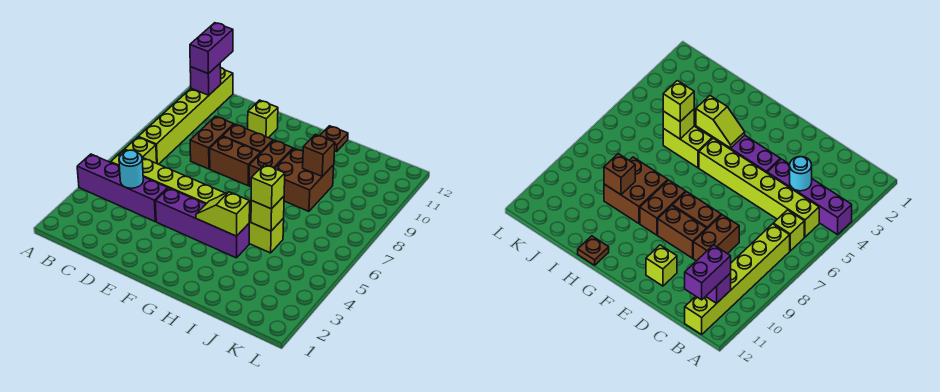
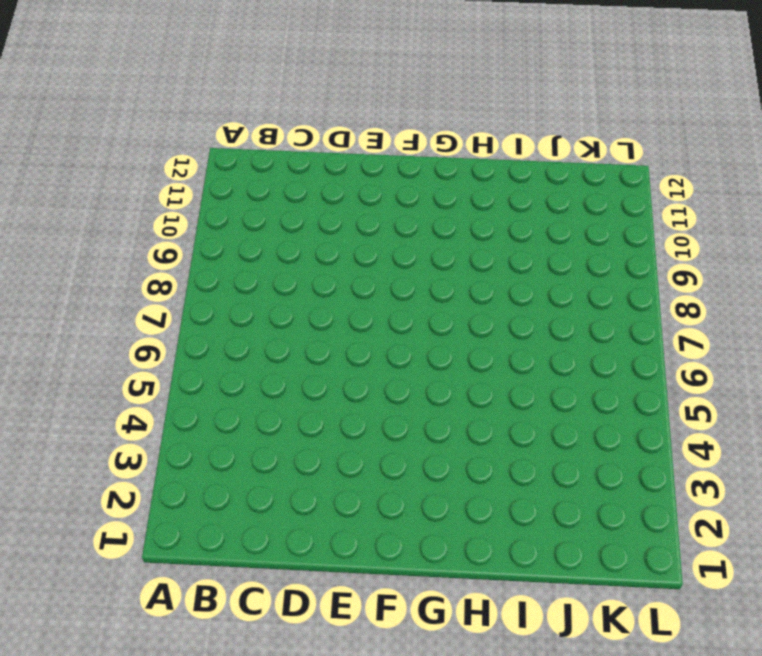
none -> purple brick A4:D4 level 1
none -> lime brick B5:G5 level 1
none -> lime brick B6 level 1

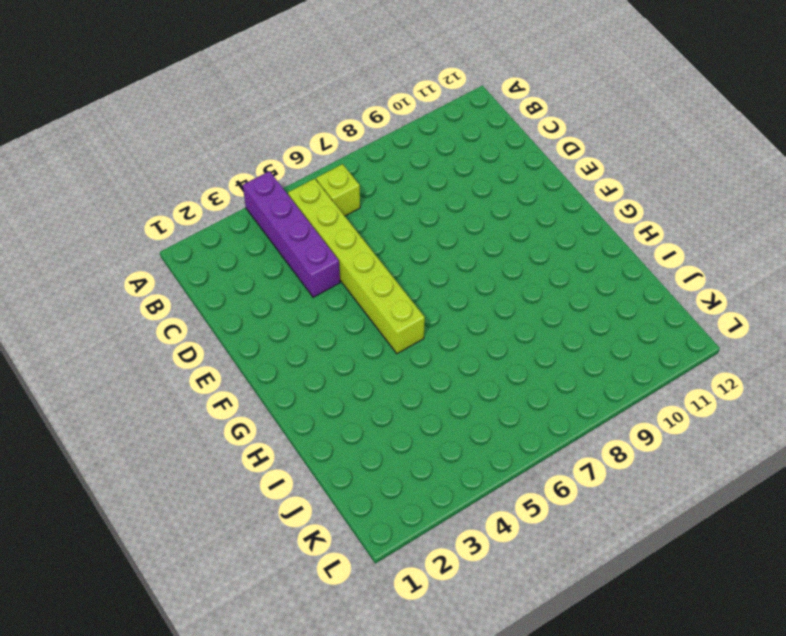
none -> lime brick B7:B12 level 1
none -> brown brick D8:D9 level 1
none -> purple brick E4:H4 level 1

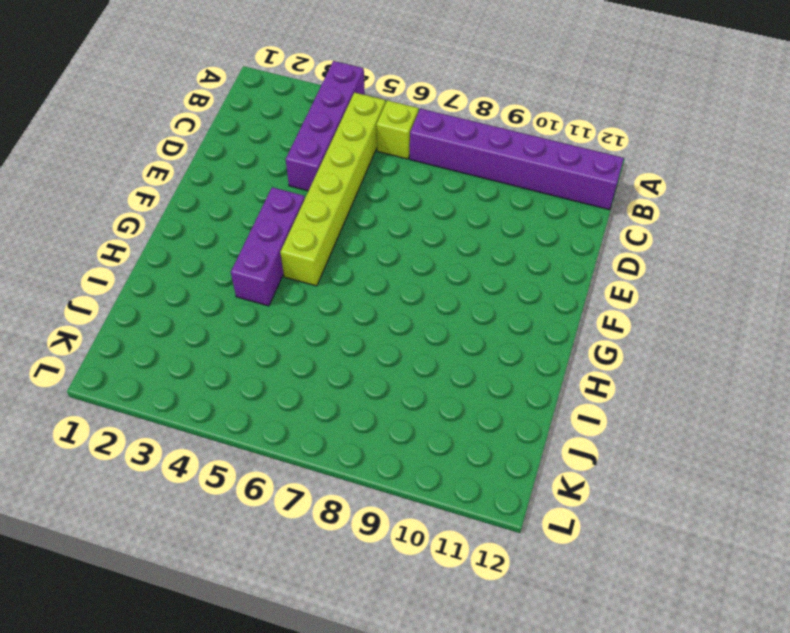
purple brick B7:B12 level 1 -> lime brick B7:B12 level 1
purple brick F4:H4 level 1 -> purple brick E4:H4 level 1
none -> brown brick D8:D9 level 1
none -> brown brick E8:F8 level 1
none -> brown brick E9:F9 level 1

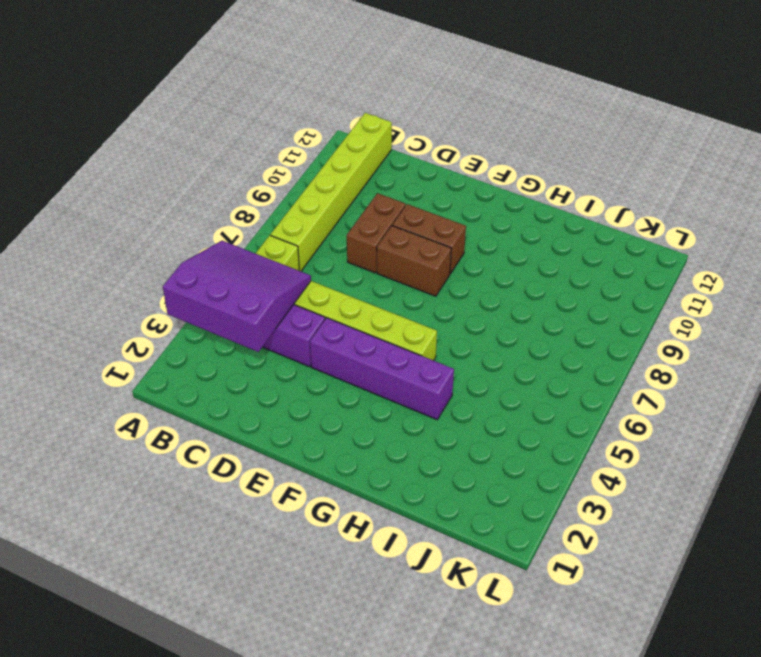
purple slope A3:C5 level 2 top 3 -> cyan round brick C4 level 2
none -> lime brick E11 level 1
none -> brown brick G8:G9 level 1
none -> lime brick H5:I5 level 1

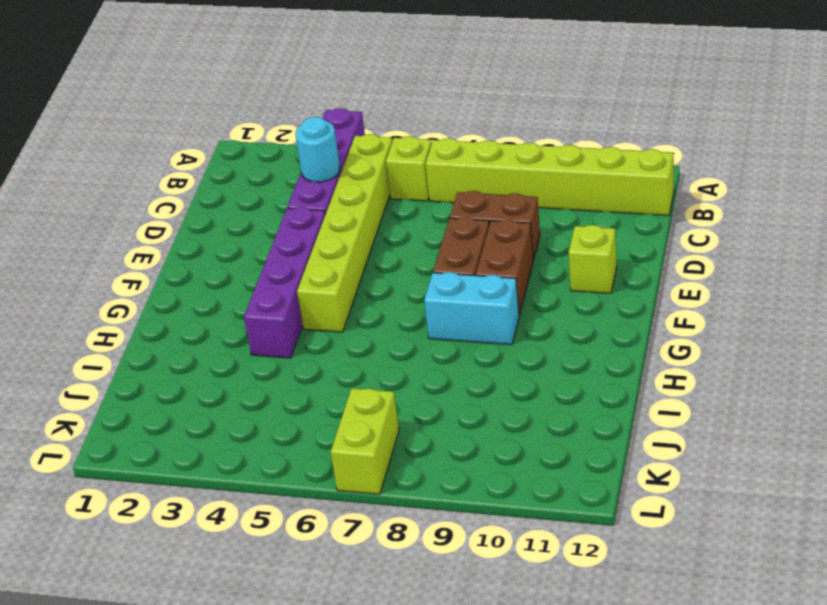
cyan brick G8:G9 level 1 -> brown brick G8:G9 level 1
lime brick K7:L7 level 1 -> lime brick H5:I5 level 1
none -> brown brick H8:I9 level 1
none -> brown plate H12 level 1
none -> purple brick B11 level 2

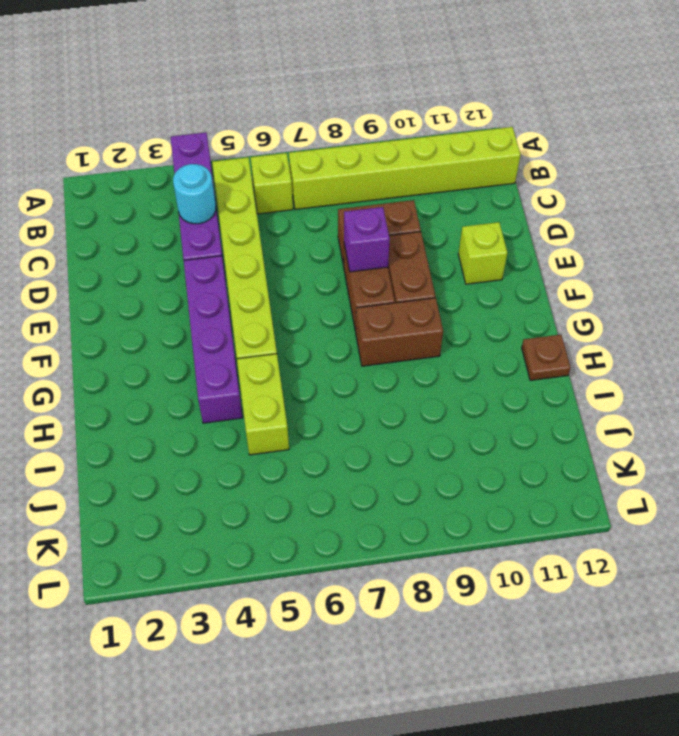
purple brick E8 level 2 -> purple brick B11 level 2
none -> brown brick H8:I9 level 1
none -> lime slope G4:H4 level 2 top H
none -> lime brick I5 level 2

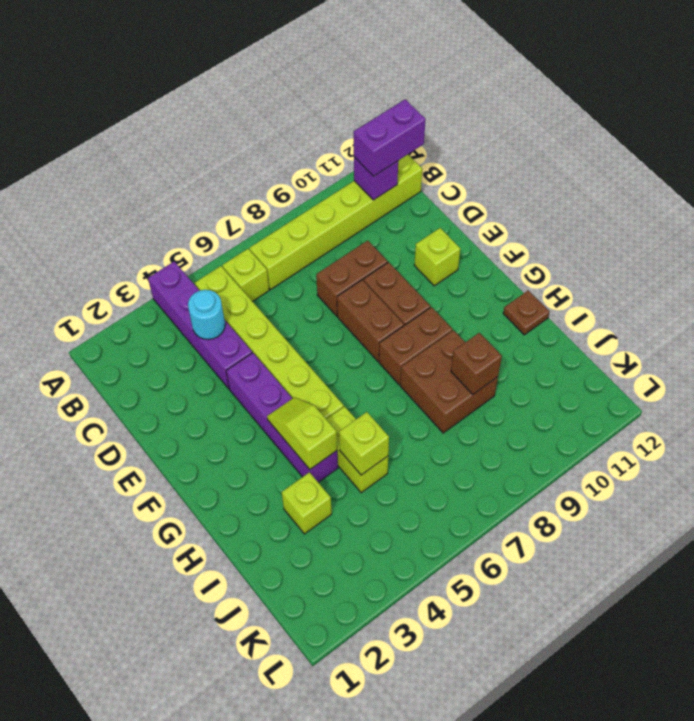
lime brick I3 level 1 -> lime brick I5 level 3

